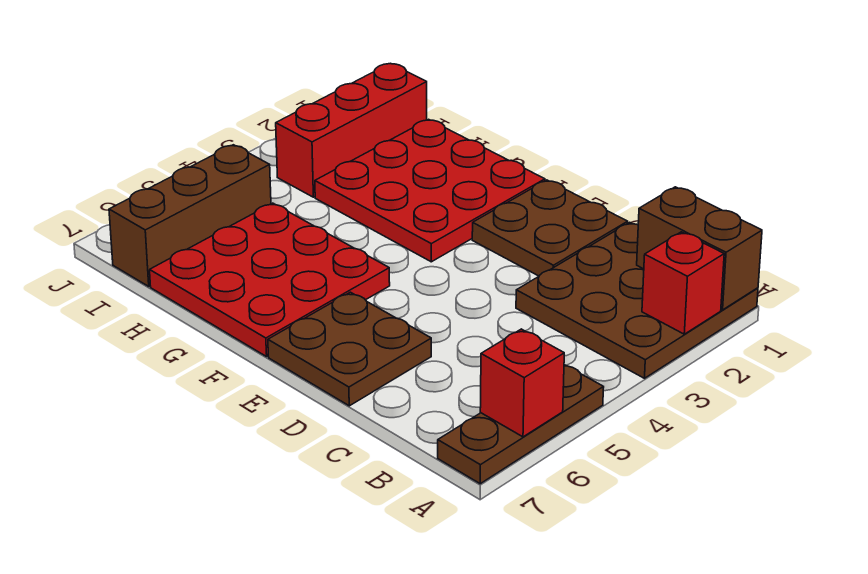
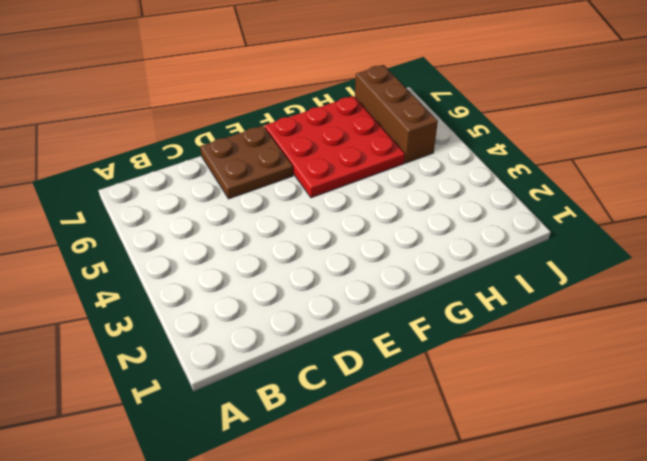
none -> brown plate A1:C3 level 1
none -> brown plate A5:A7 level 1

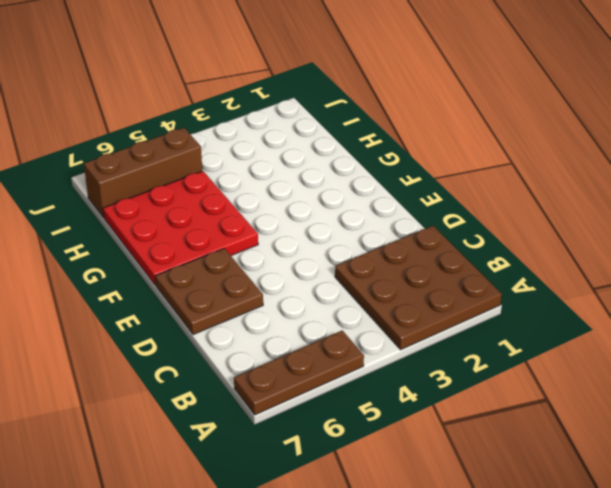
none -> brown plate D1:E2 level 1
none -> red plate F1:H3 level 1

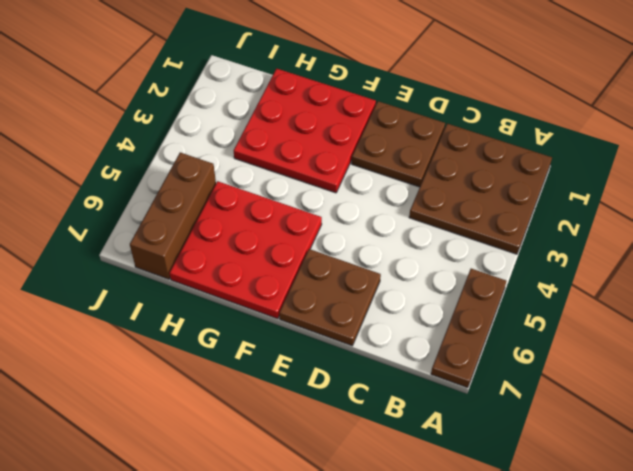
none -> red brick I1:I3 level 1
none -> brown brick A1:B1 level 2

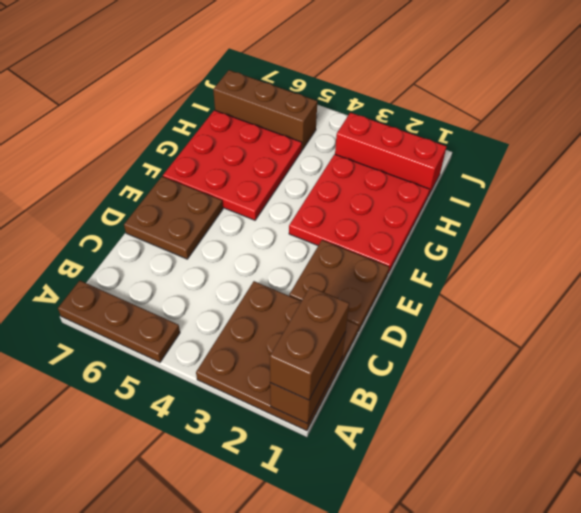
brown brick A1:B1 level 3 -> none
none -> red brick A2 level 2
none -> red brick A6 level 2

